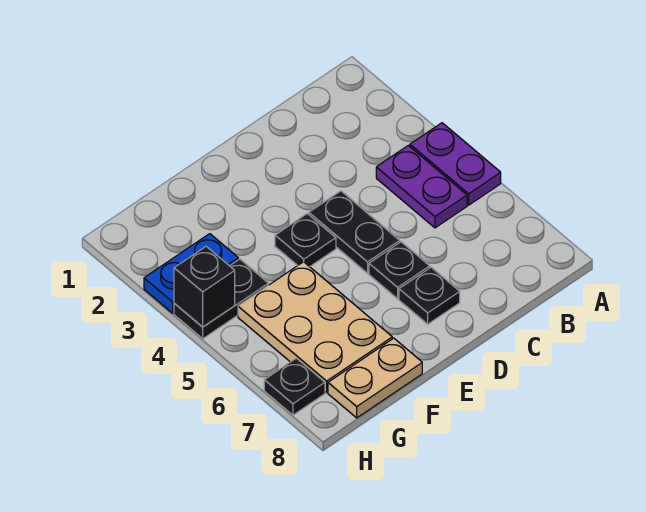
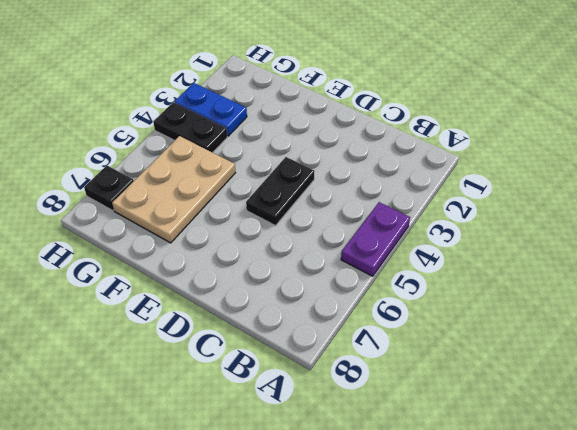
none -> purple plate B4:B5 level 1
none -> black plate D6 level 1
none -> black plate D7 level 1

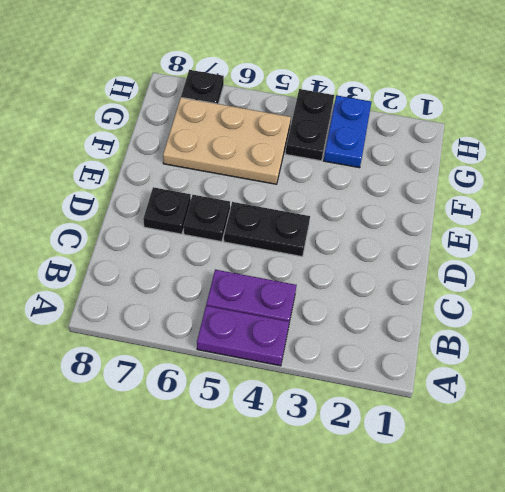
none -> black plate E4 level 1
none -> tan plate F8:G8 level 1
none -> black brick H4 level 2

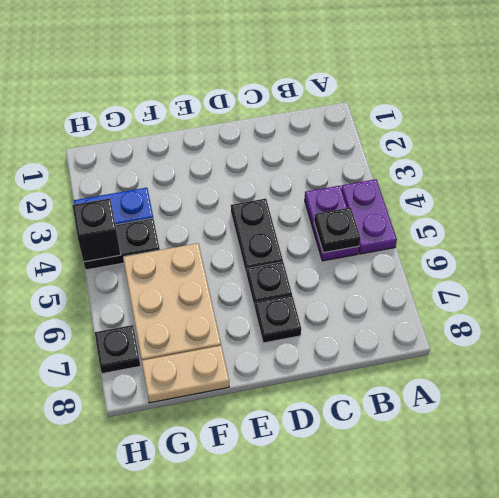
black plate B5 level 2 -> black plate E4 level 1

